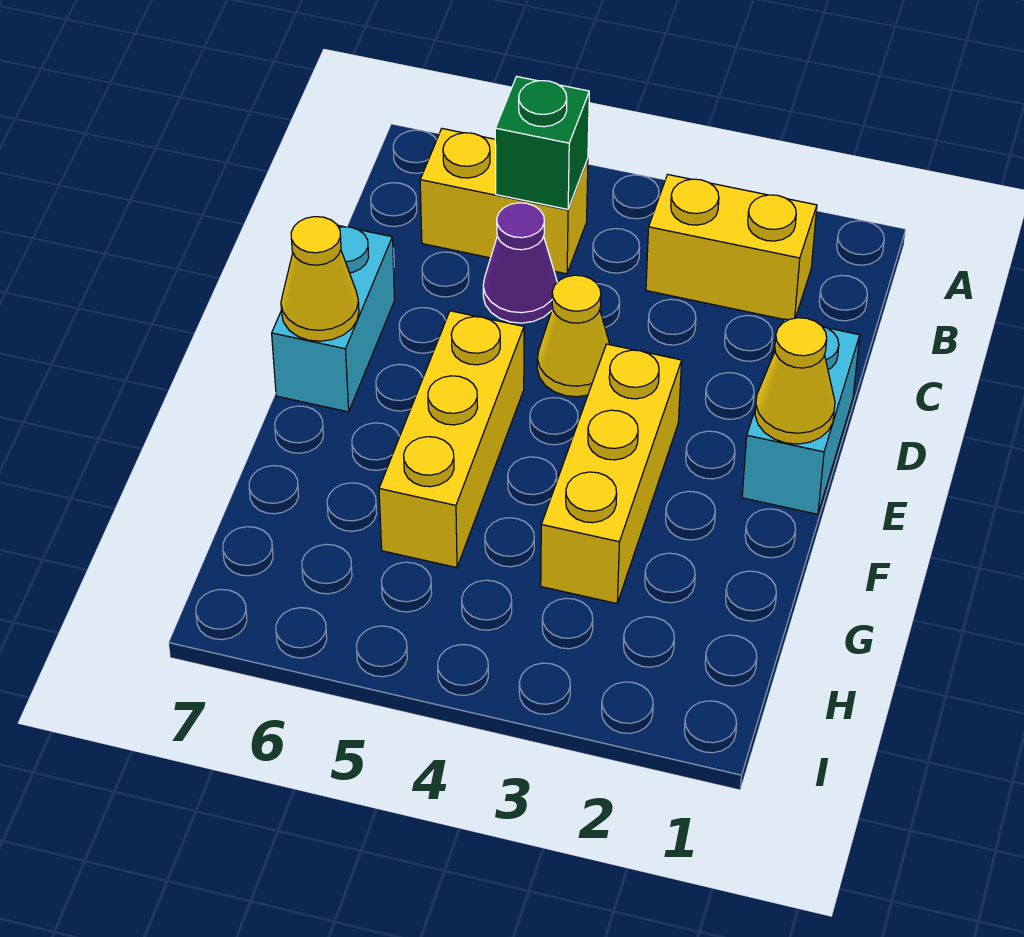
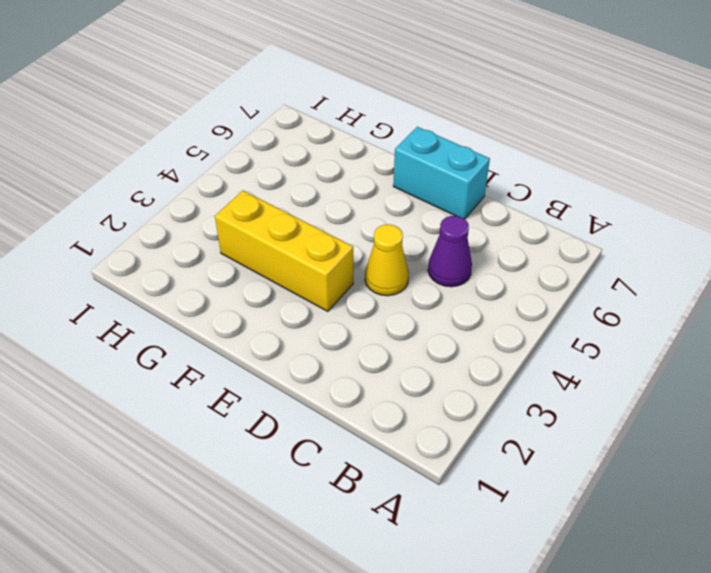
none -> yellow brick B2:B3 level 1
none -> yellow brick B5:B6 level 1

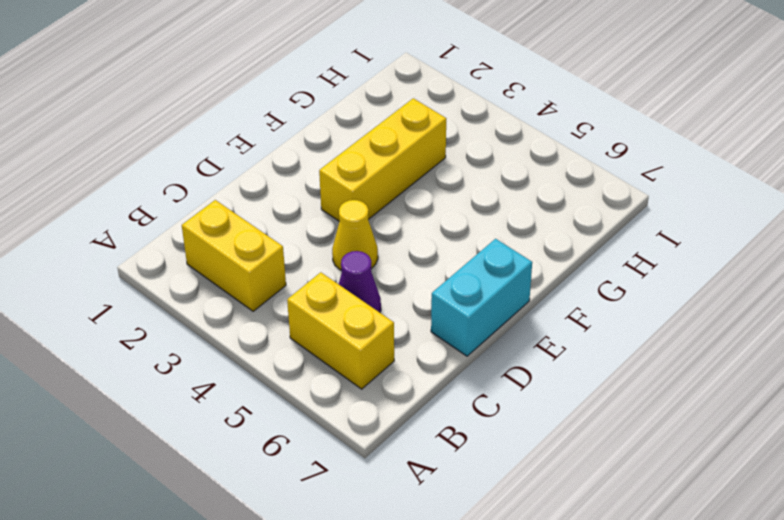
none -> cyan brick D1:E1 level 1
none -> yellow brick E5:G5 level 1

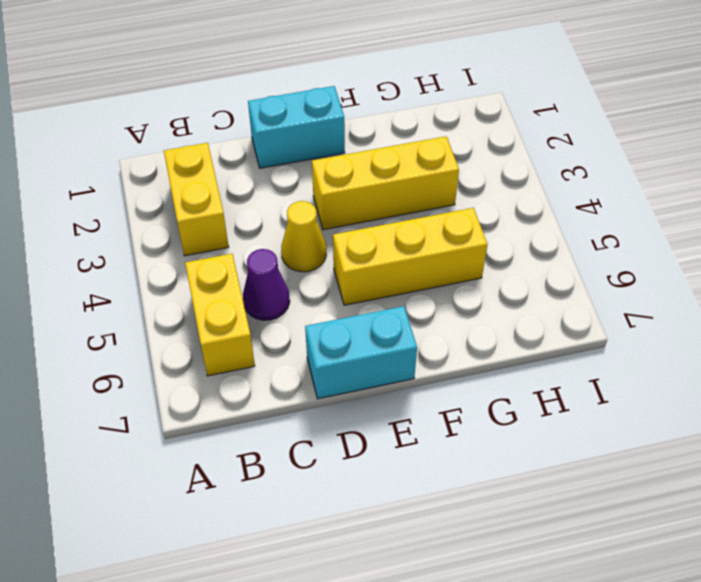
none -> green brick B5 level 2
none -> yellow cone E1 level 2

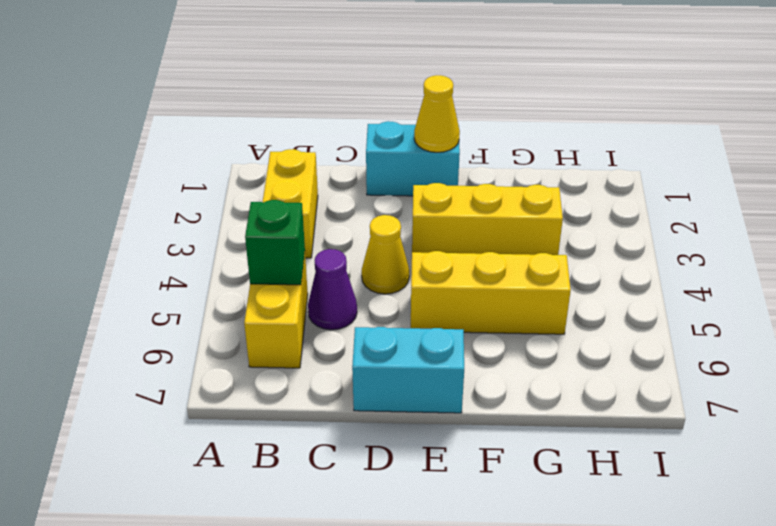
none -> yellow cone E7 level 2

